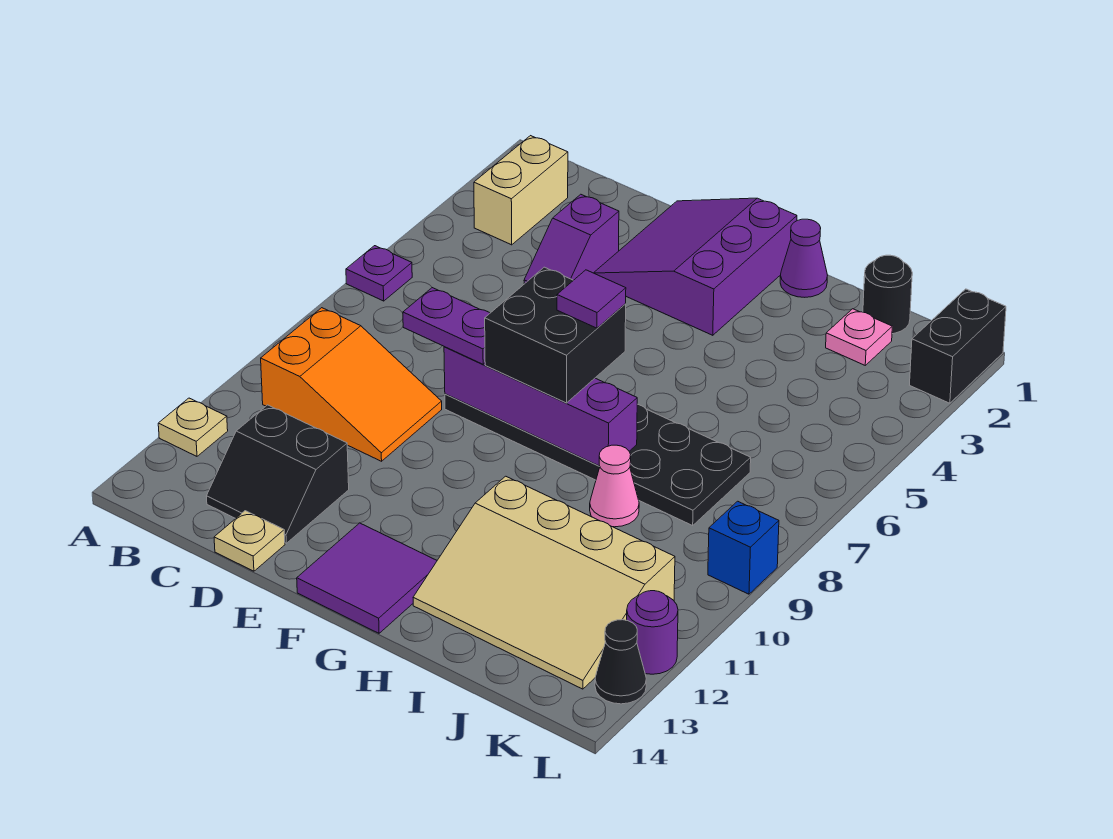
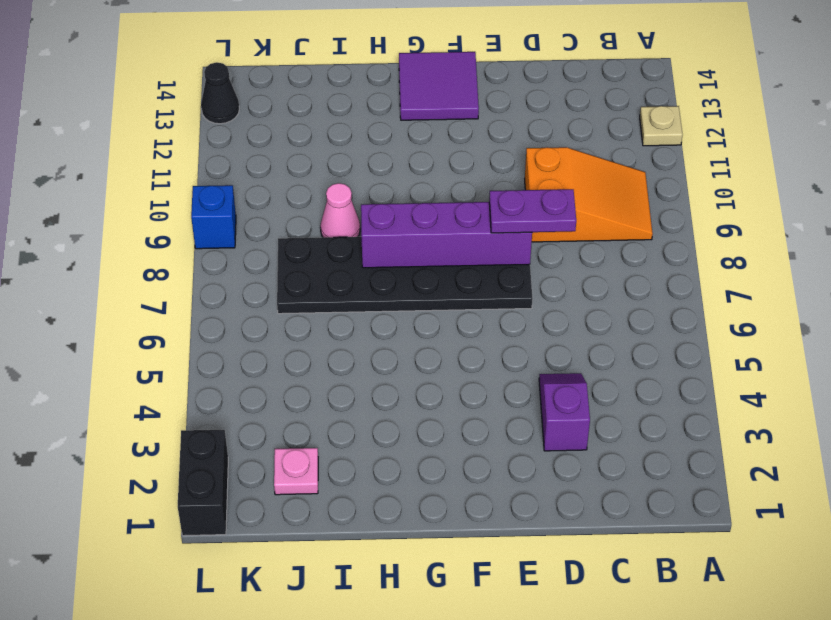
orange slope B9:D10 level 1 top D -> orange slope B9:D10 level 1 top B
none -> purple plate A6 level 1
none -> tan brick B2:B3 level 1
none -> black slope C12:D13 level 1 top 12

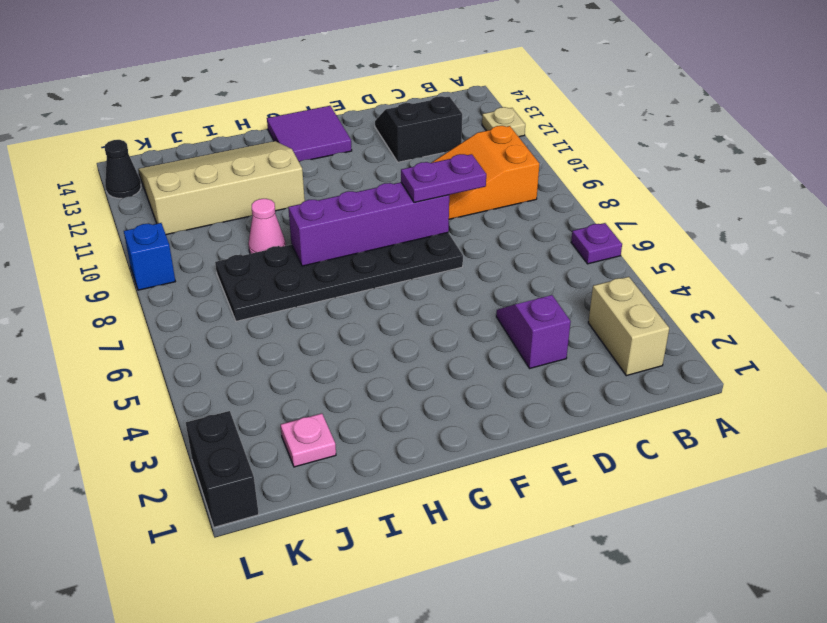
none -> tan plate D14 level 1
none -> purple slope E1:G3 level 1 top G
none -> purple cone H1 level 1

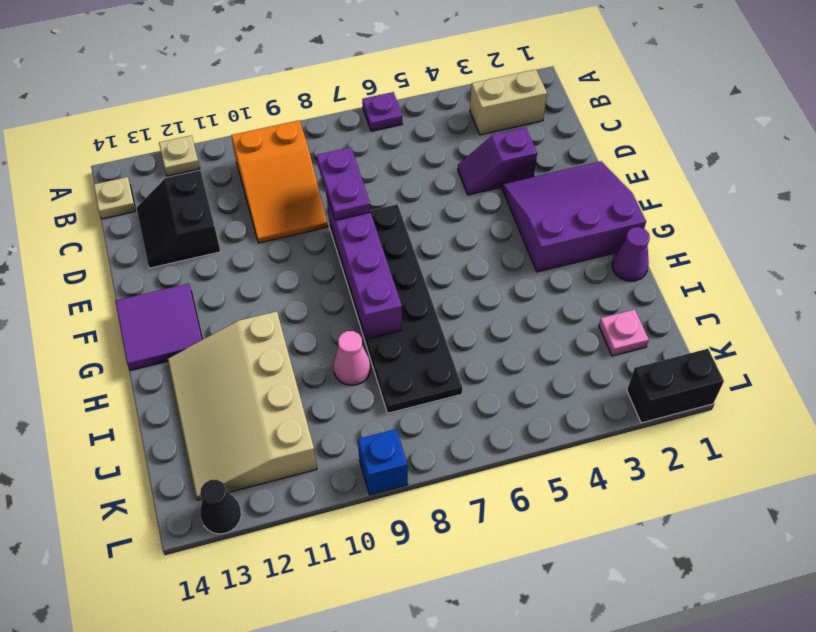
tan plate B14 level 1 -> tan plate D14 level 1
none -> black round brick J1 level 1
none -> purple round brick L12 level 1
none -> black brick F7:G8 level 3

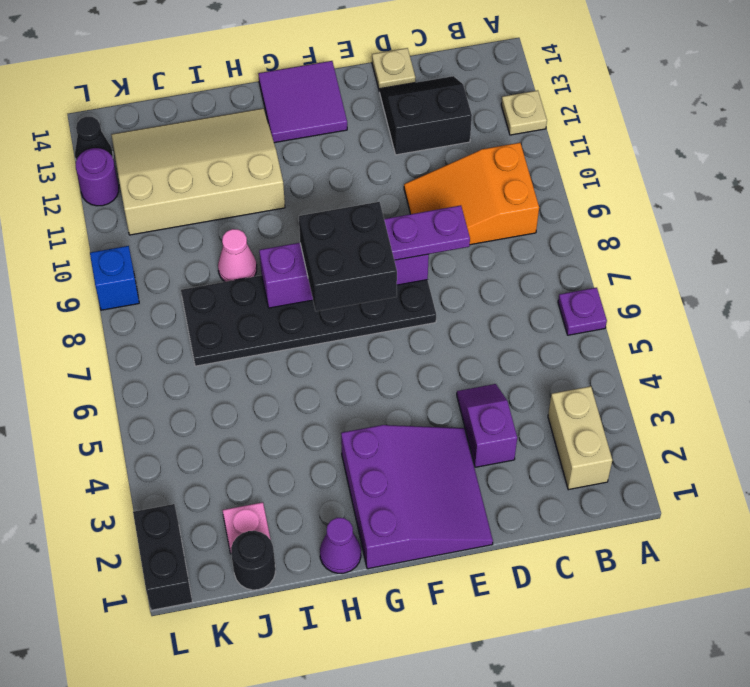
none -> purple tile G7 level 4

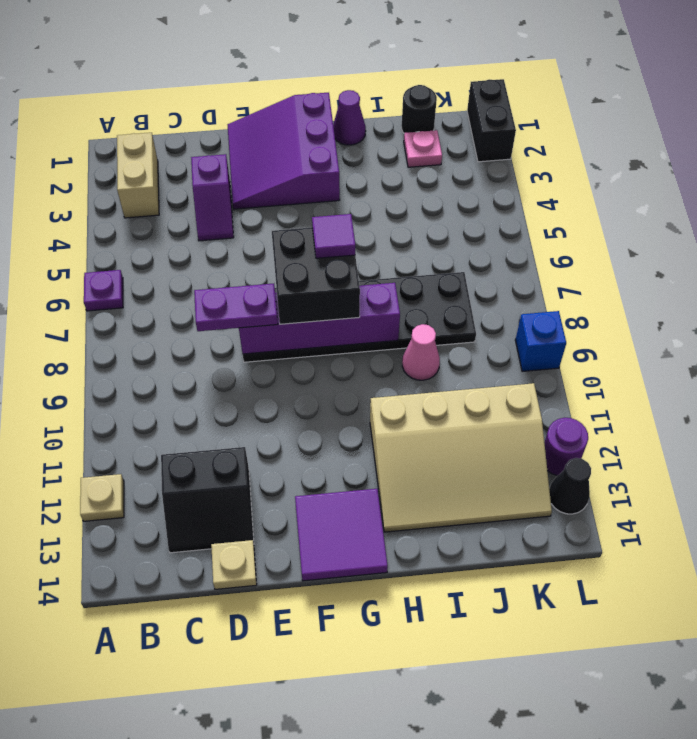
none -> orange slope B9:D10 level 1 top B

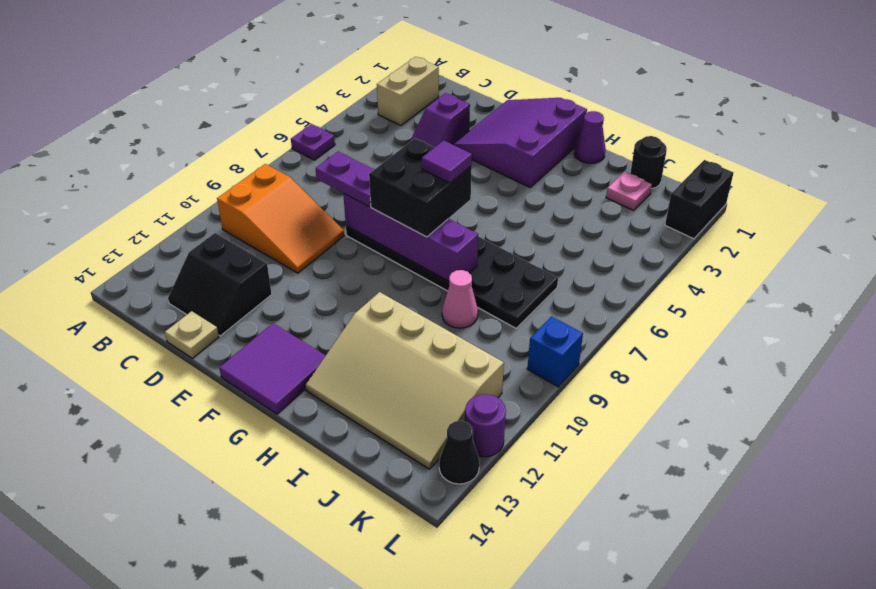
none -> tan plate A12 level 1

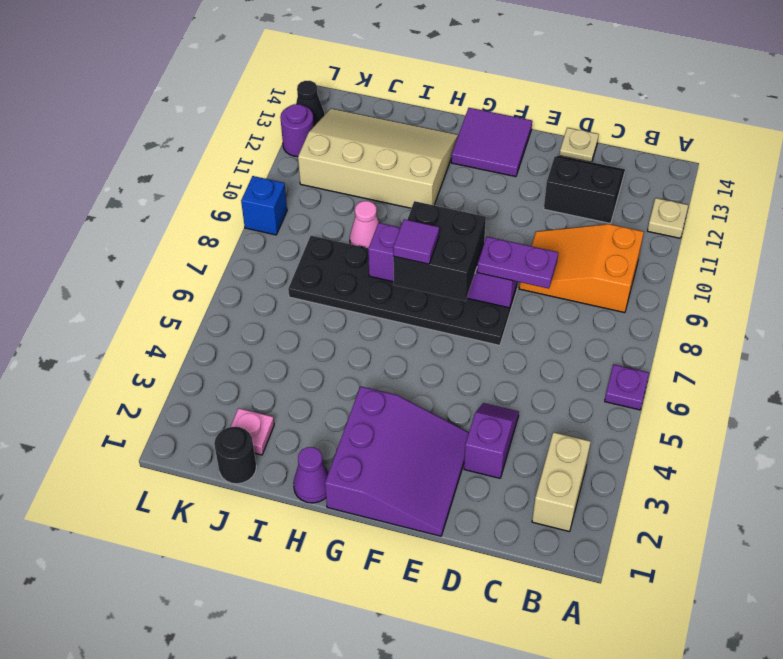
none -> black brick L1:L2 level 1

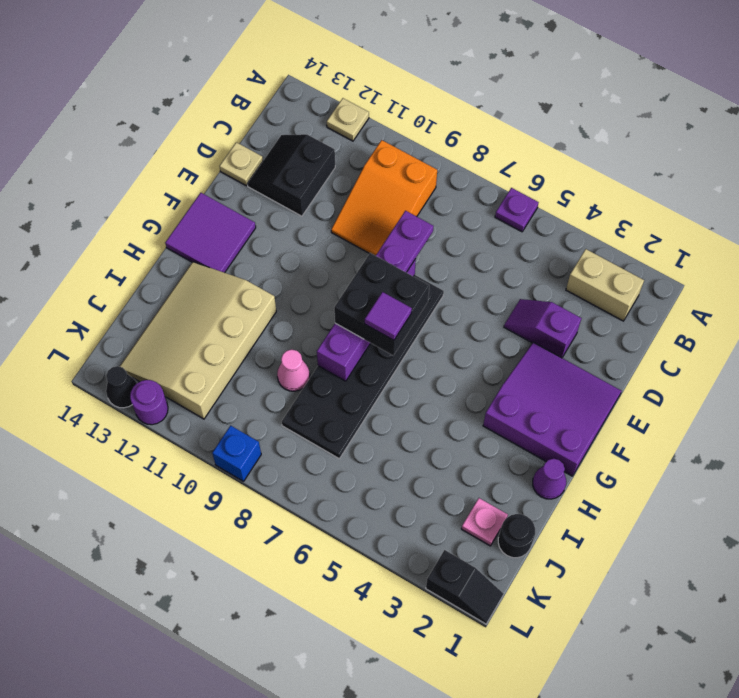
black slope L1:L2 level 1 top 2 -> black brick L1:L2 level 1

